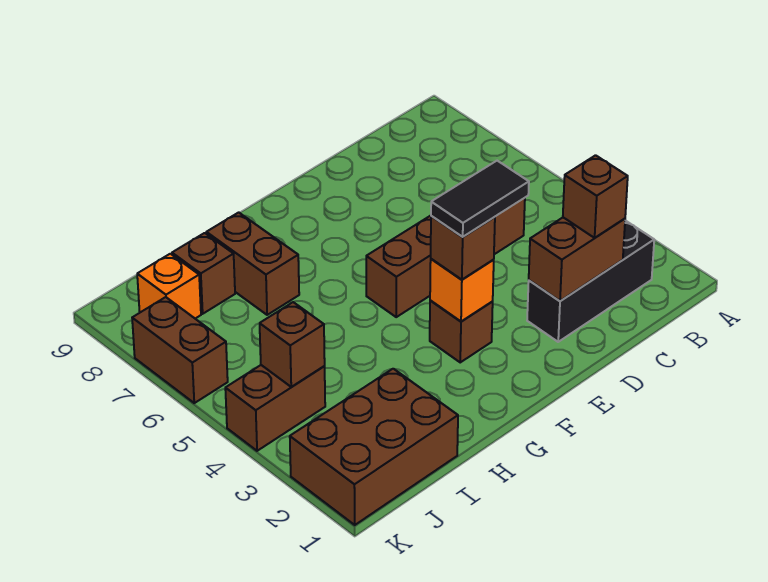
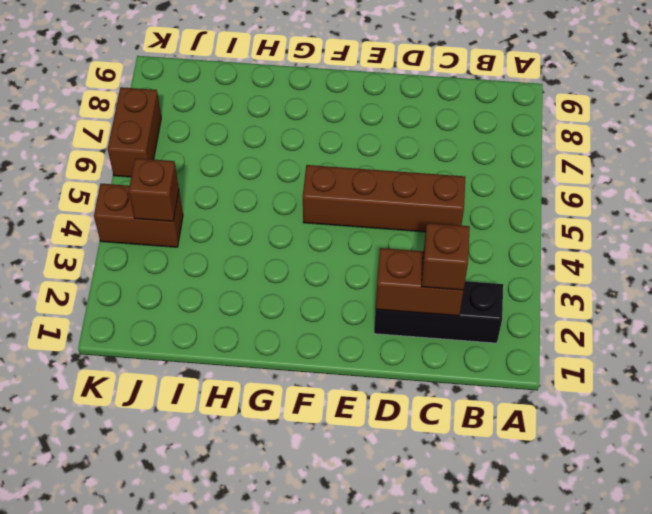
none -> brown brick F3 level 1
none -> brown brick H7:H8 level 1
none -> brown brick I1:K2 level 1

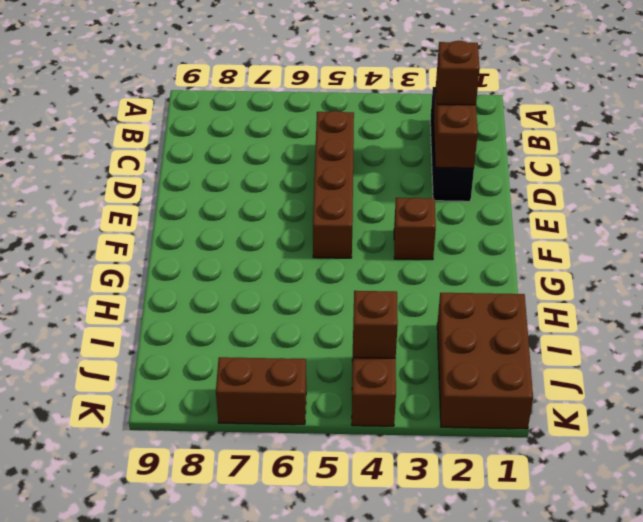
none -> brown brick H7:H8 level 1
none -> brown brick I8 level 1
none -> orange brick J8 level 1

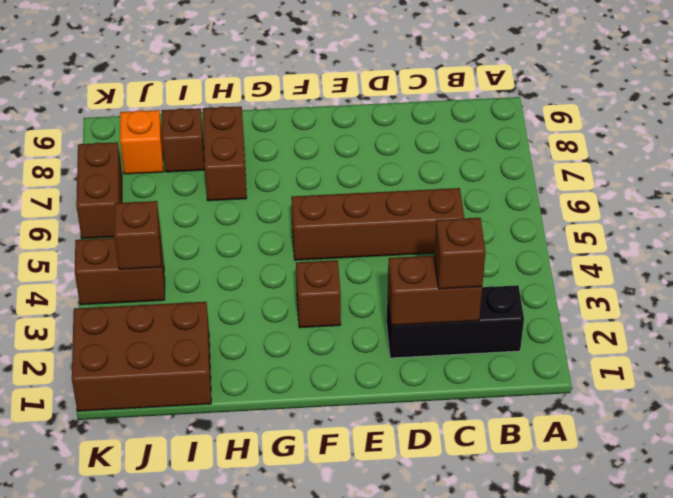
none -> orange brick F3 level 2
none -> brown brick F3 level 3
none -> black tile E3:F3 level 4

